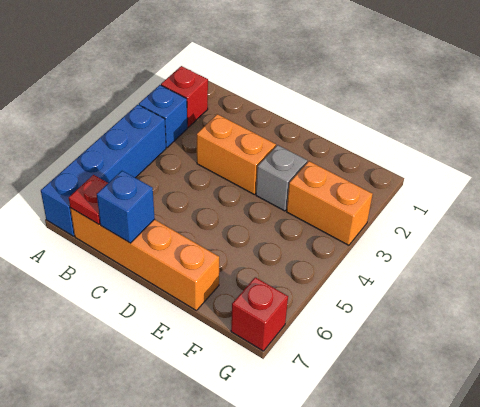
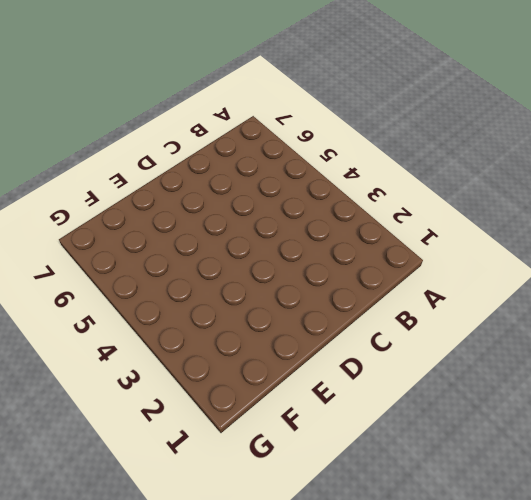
none -> red brick A2 level 1
none -> blue brick A3 level 1

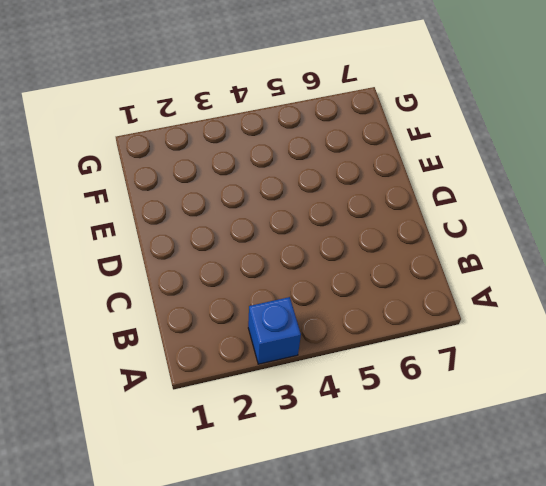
none -> red brick A2 level 1
none -> blue brick A4:A7 level 1

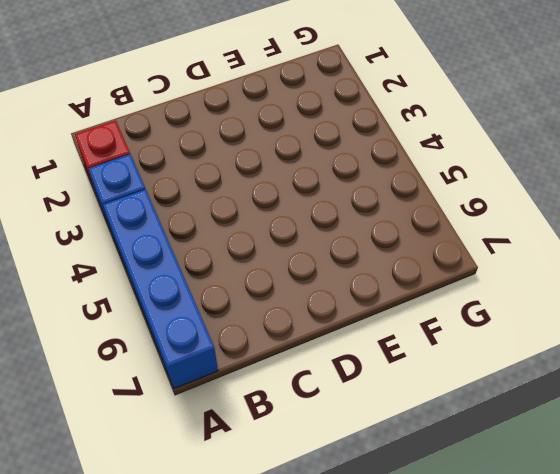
none -> orange brick B7:E7 level 1
none -> orange brick C3:D3 level 1

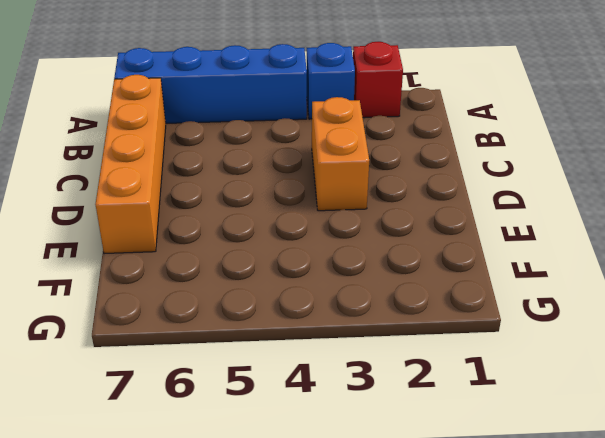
none -> grey brick E3 level 1
none -> orange brick F3:G3 level 1

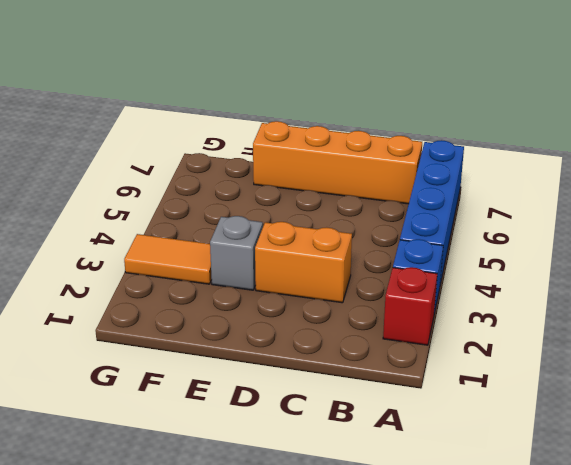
orange tile F3:G3 level 1 -> orange brick F3:G3 level 1
none -> red brick G7 level 1
none -> red plate B7 level 2

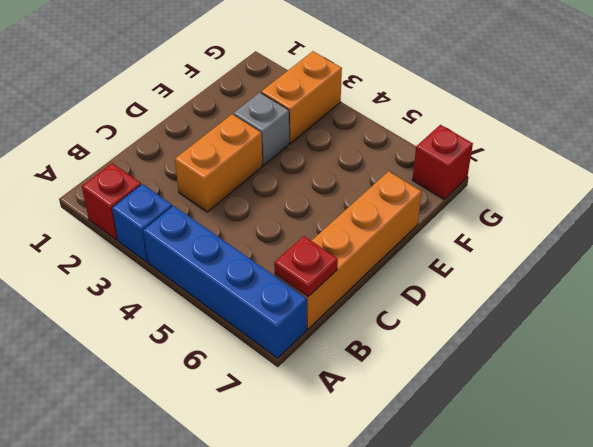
none -> blue brick C7 level 2

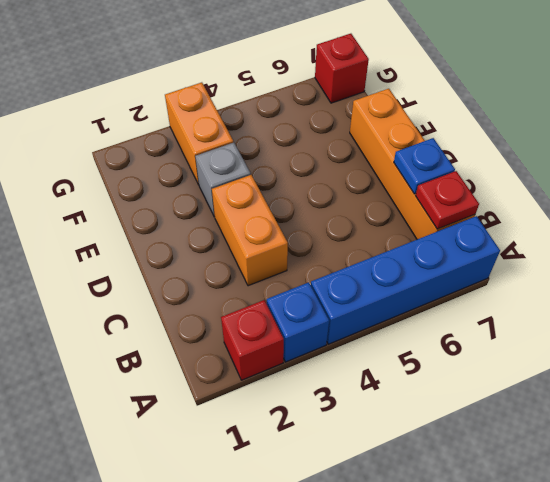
blue plate C7 level 2 -> blue brick C7 level 2

